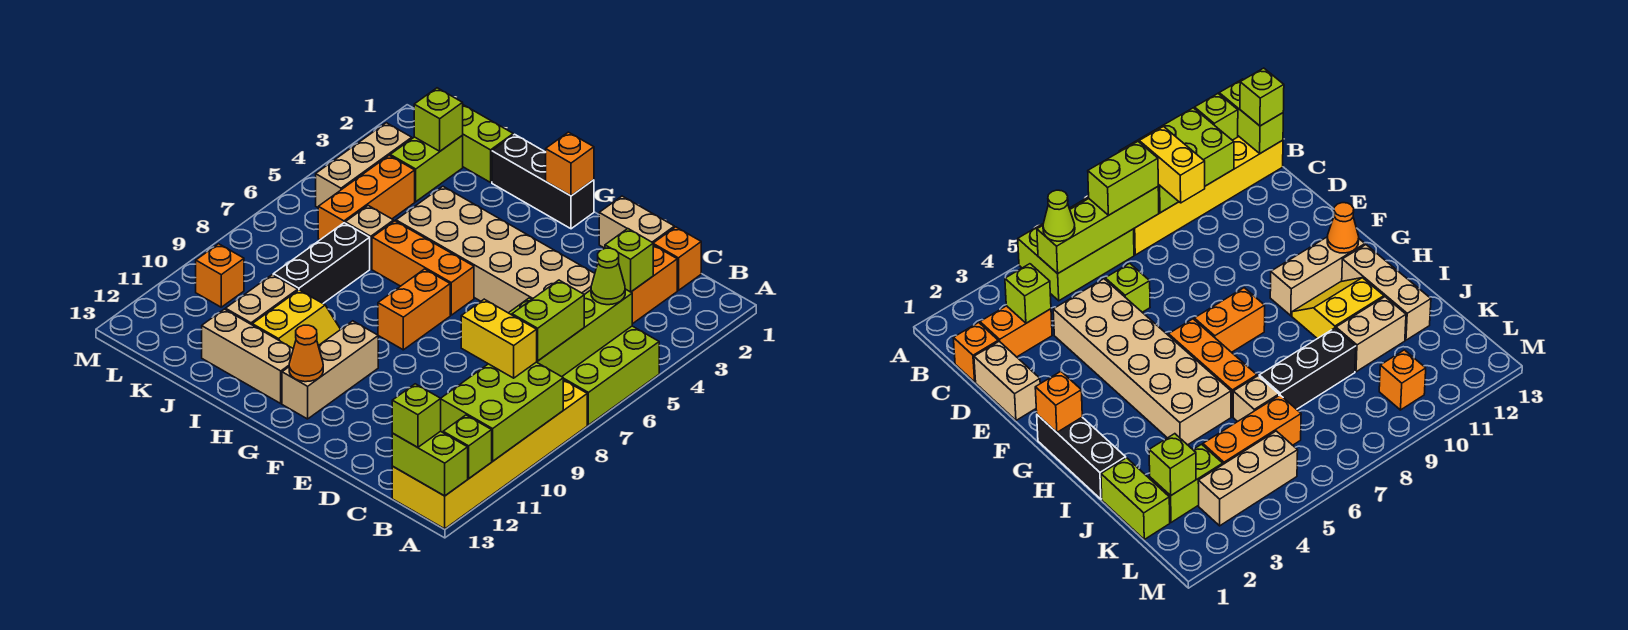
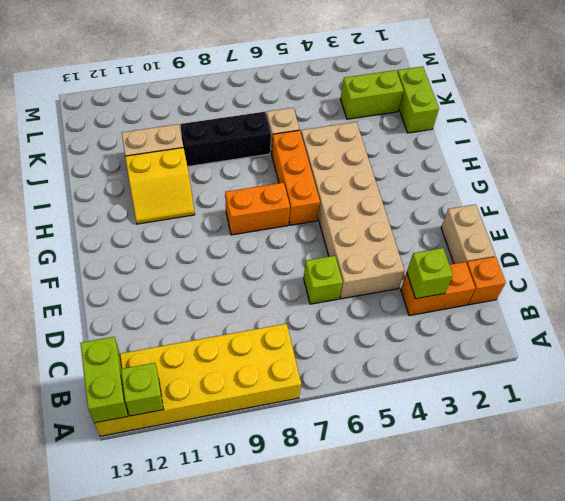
none -> lime brick A5:B7 level 1
none -> black brick G1:I1 level 1
none -> tan brick G10:G12 level 1
none -> tan brick H12:J12 level 1

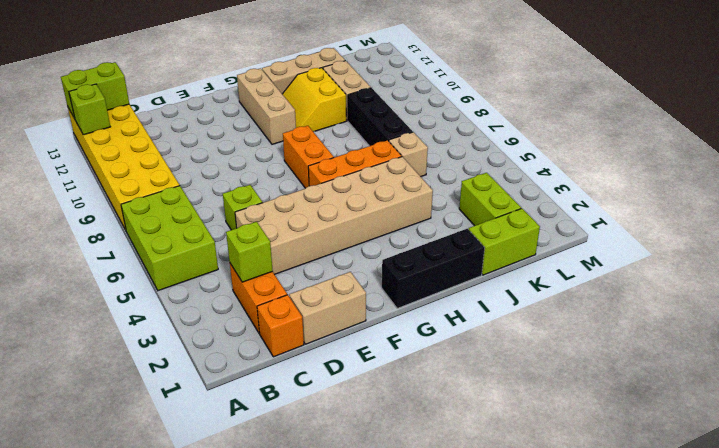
none -> orange brick K4:K6 level 1
none -> tan brick L3:L5 level 1
none -> orange brick L10 level 1
none -> lime brick A9:B11 level 2

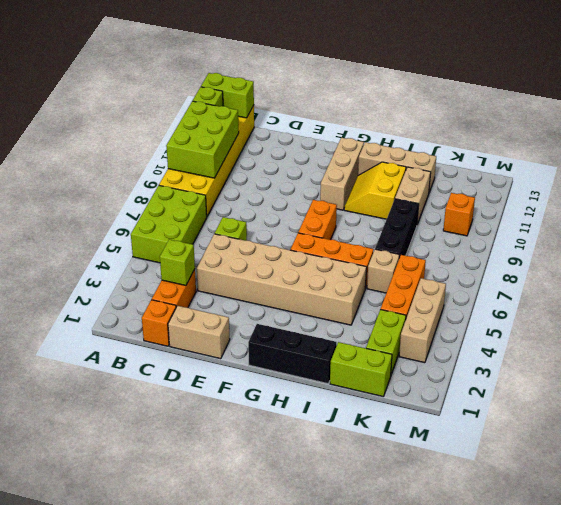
none -> lime brick B5:B8 level 2
none -> orange brick G1 level 2
none -> orange cone G12 level 2
none -> lime brick K2 level 2

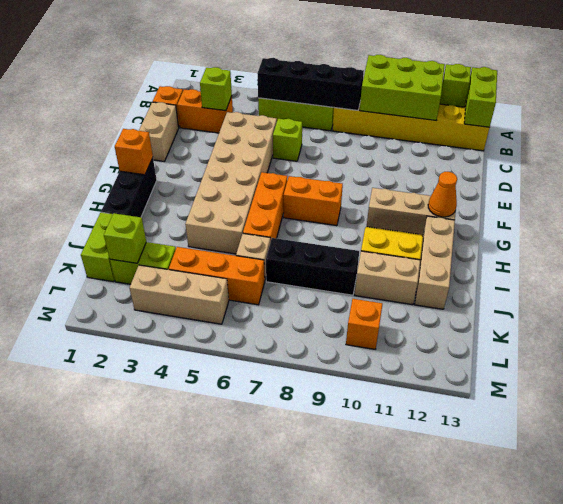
black brick B5:B8 level 2 -> lime brick B5:B8 level 2
none -> lime cone B5 level 3
none -> lime brick B7:B8 level 3
none -> yellow brick B9:C9 level 3
none -> lime brick B13 level 3

